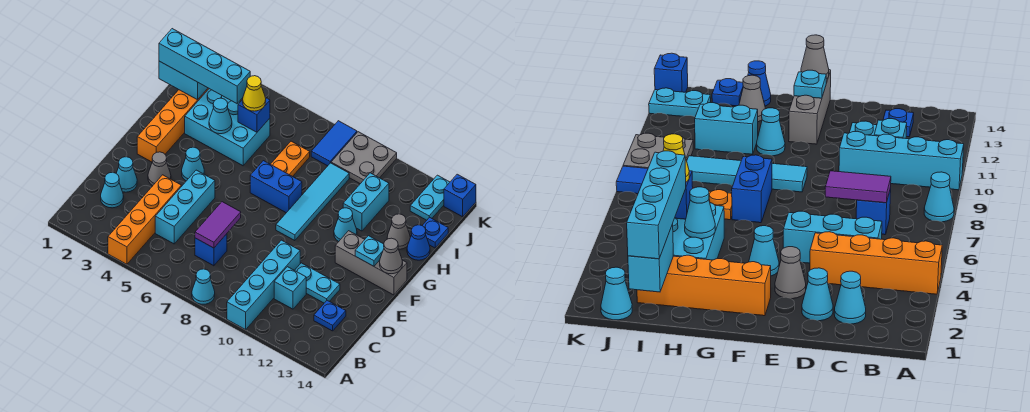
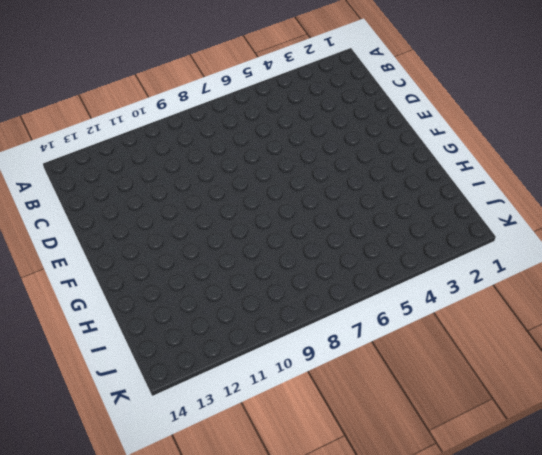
none -> orange brick A4:D4 level 1
none -> cyan cone A8 level 1
none -> cyan brick A10:D10 level 1
none -> cyan cone C2 level 1

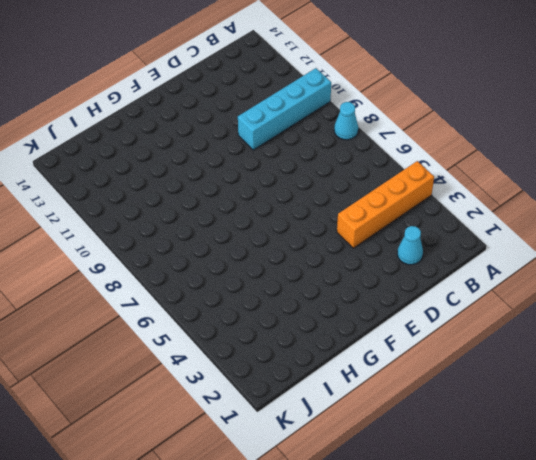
none -> cyan brick C5:E5 level 1
none -> blue brick C7 level 1
none -> cyan brick C11 level 1
none -> blue plate C13 level 1

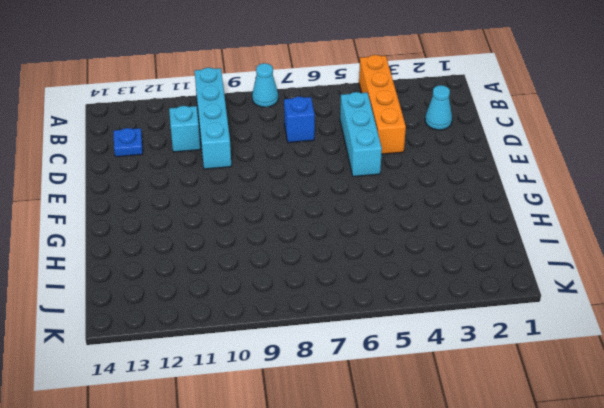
none -> cyan cone D2 level 1
none -> cyan plate D11:D12 level 1
none -> grey cone E3 level 1
none -> orange brick F2:I2 level 1

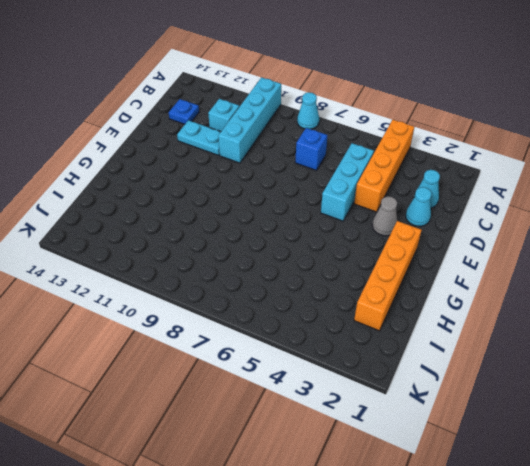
none -> cyan cone F4 level 1
none -> cyan tile F9:I9 level 1
none -> grey brick F12:F14 level 1
none -> blue brick G7:G8 level 1

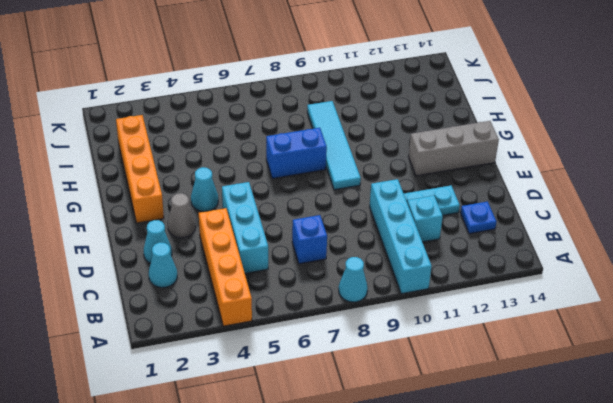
none -> cyan cone G11 level 1
none -> cyan brick H3:I5 level 1
none -> orange plate H7:I7 level 1
none -> cyan brick H11:I11 level 1

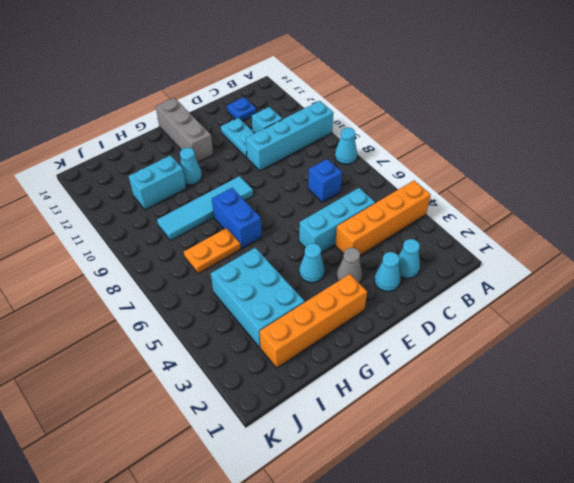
none -> grey cone H13 level 1
none -> blue cone H14 level 1
none -> blue plate I14 level 1
none -> cyan cone J1 level 1

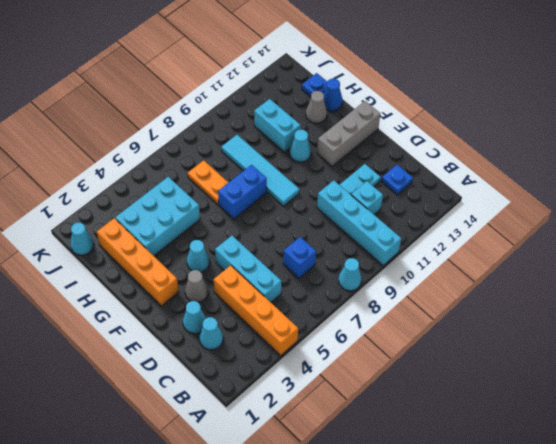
none -> blue tile J8:K8 level 1
none -> grey plate J9:K10 level 1
none -> cyan plate J13:K13 level 1
none -> blue brick K14 level 1

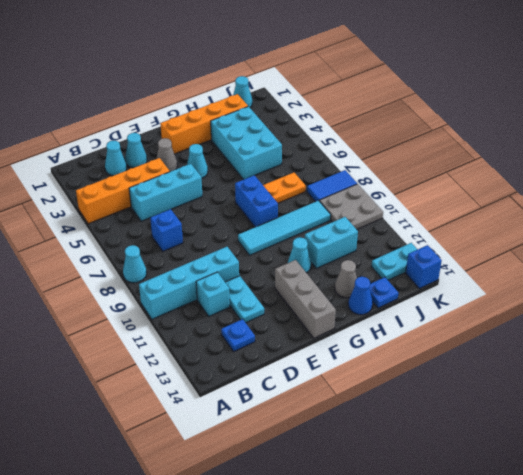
none -> purple tile C7:D7 level 2
none -> cyan plate F13 level 2
none -> grey cone F14 level 2
none -> cyan cone H4 level 2

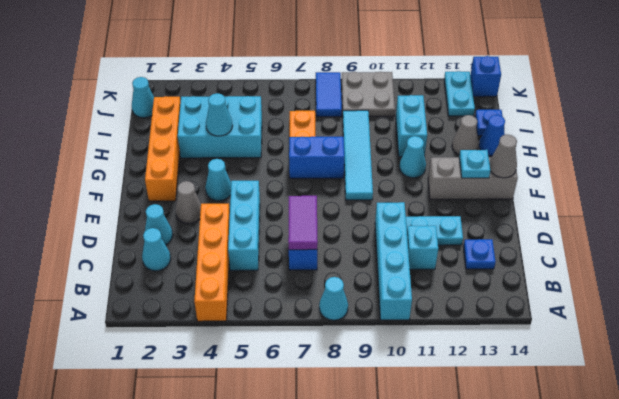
none -> cyan brick I1:I2 level 2
none -> blue brick I5 level 2
none -> cyan brick I1:I4 level 3
none -> yellow cone I5 level 3

